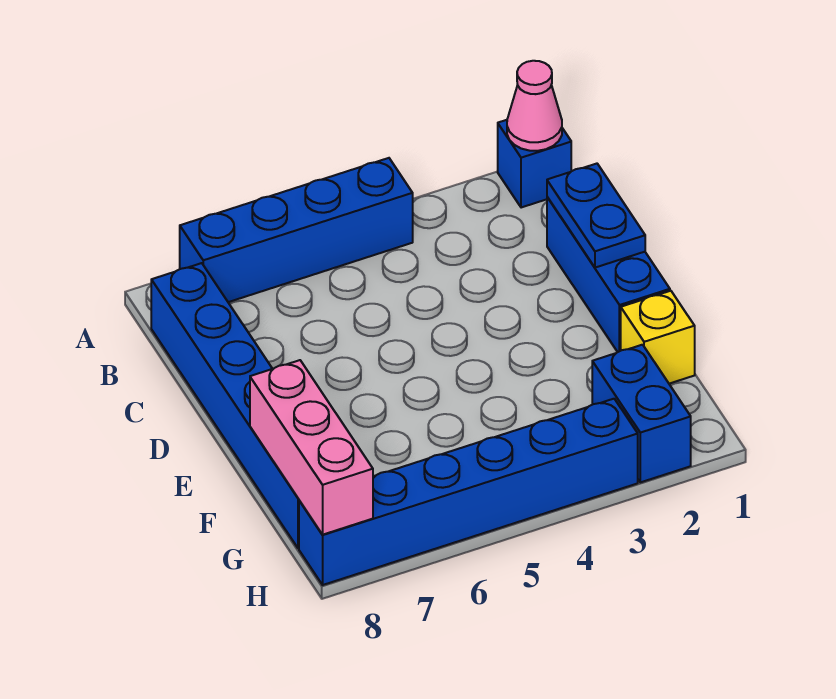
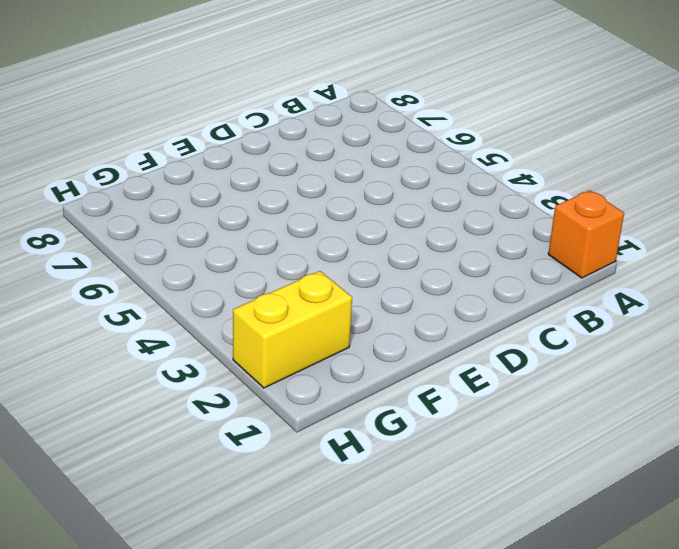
orange brick A1 level 1 -> blue brick A1 level 1
yellow brick G2:H2 level 1 -> blue brick G2:H2 level 1
none -> blue brick A4:A7 level 1
none -> blue brick B8:G8 level 1

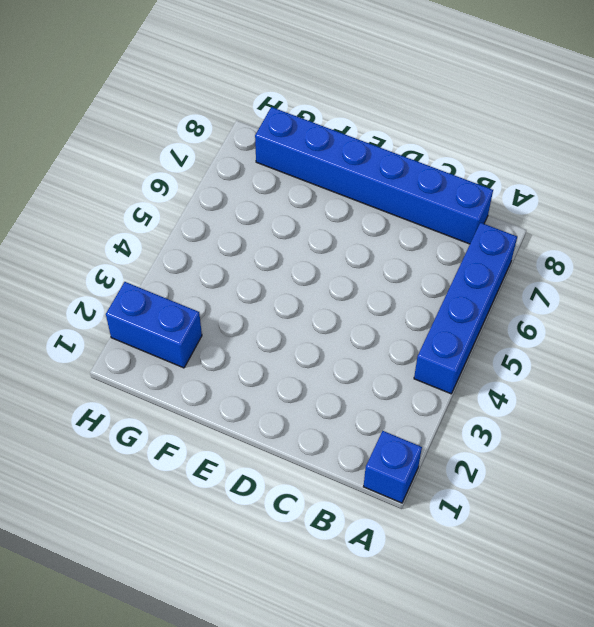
none -> blue brick C1:E1 level 1
none -> yellow brick F1 level 1

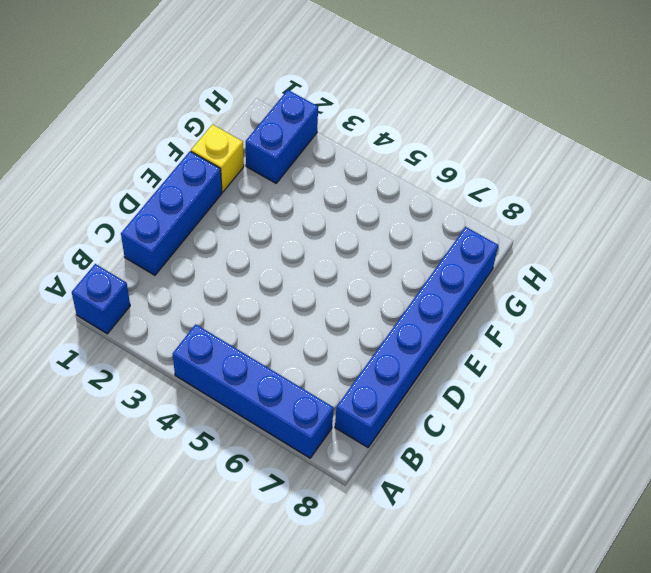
none -> blue brick H3:H8 level 1
none -> pink cone A1 level 2

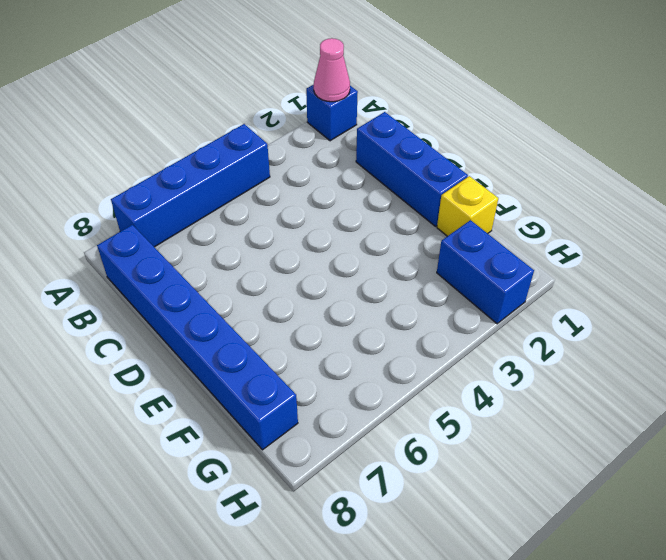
none -> blue brick H3:H8 level 1
none -> blue plate C1:D1 level 2

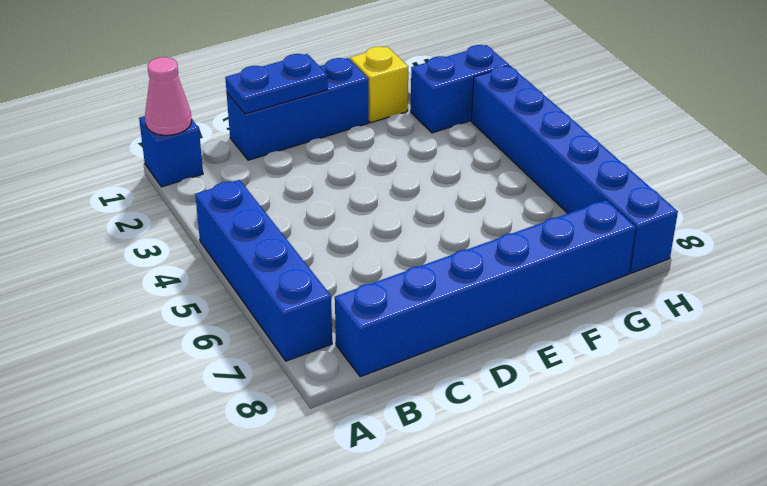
none -> pink brick F8:H8 level 2

